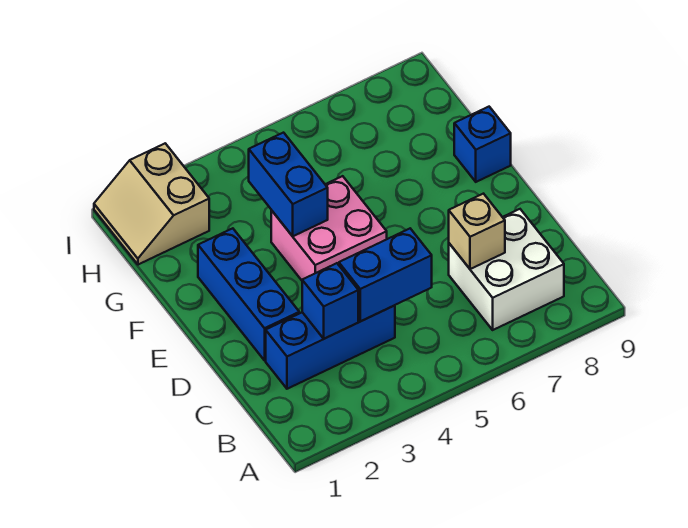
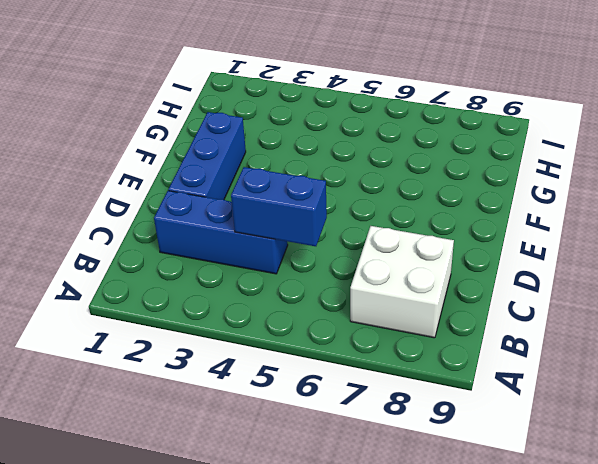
none -> pink brick E4:F5 level 1
none -> blue brick F9 level 1

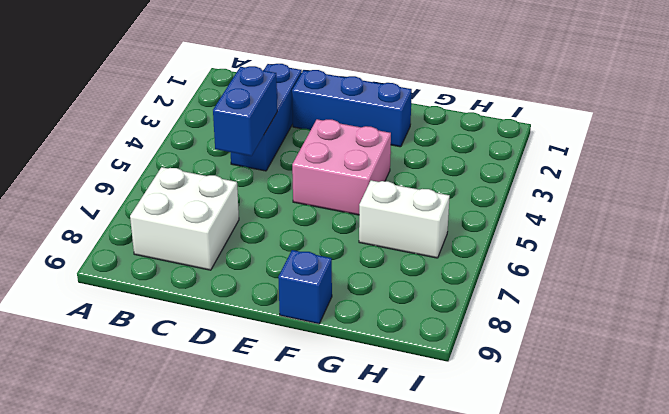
white brick G6:H6 level 1 -> none
none -> tan slope H1:I2 level 1 top 2
none -> blue brick C3 level 2

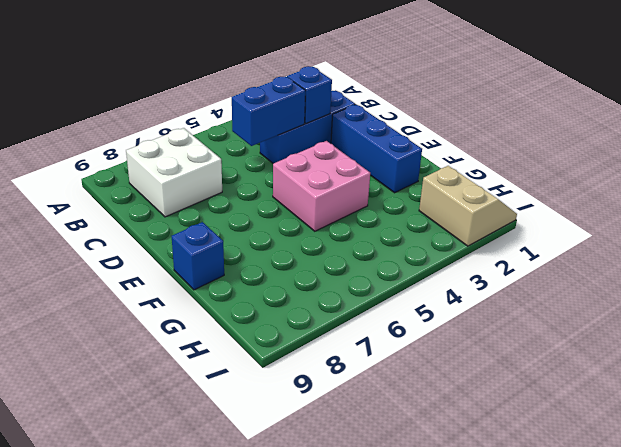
none -> tan brick C7 level 2
none -> blue brick F4:G4 level 2

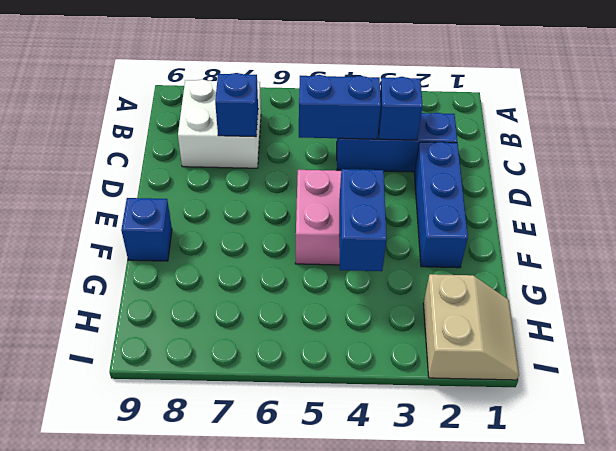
blue brick C7 level 2 -> tan brick C7 level 2

